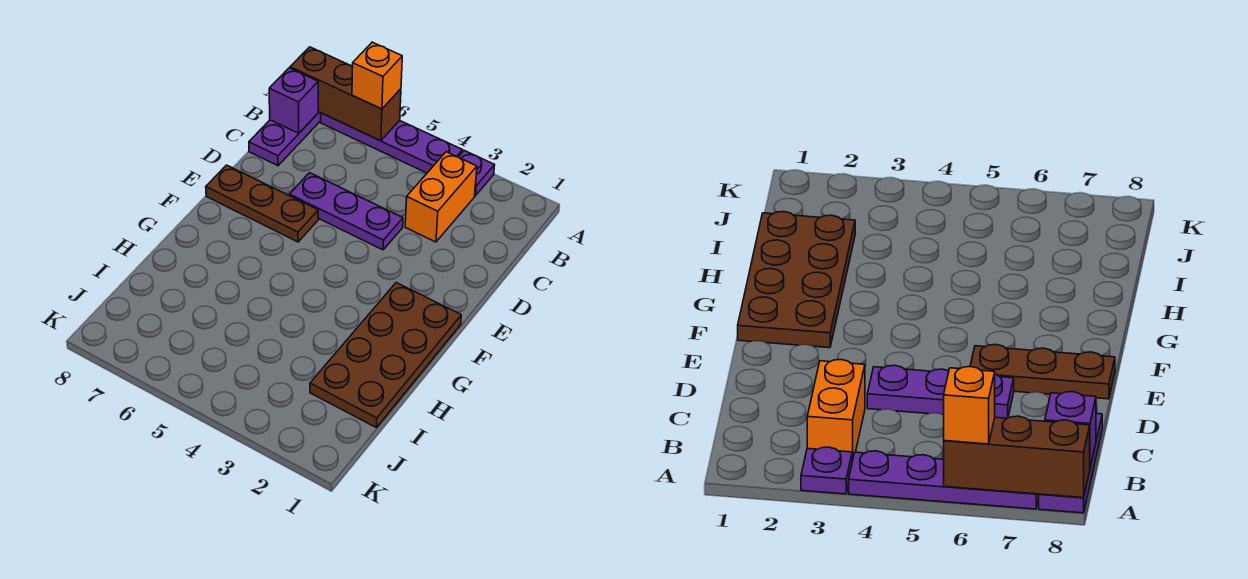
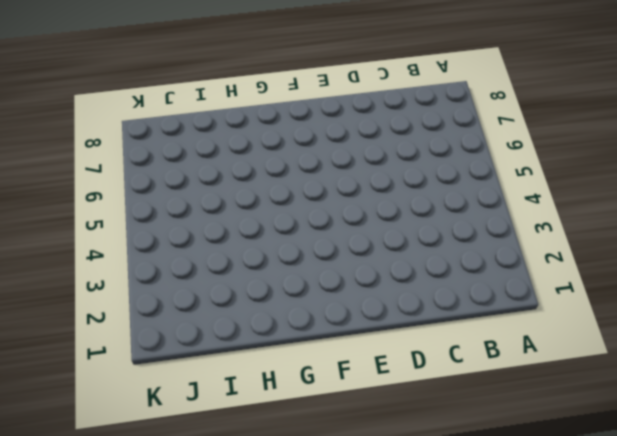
none -> purple plate A3 level 1
none -> purple plate A4:A7 level 1

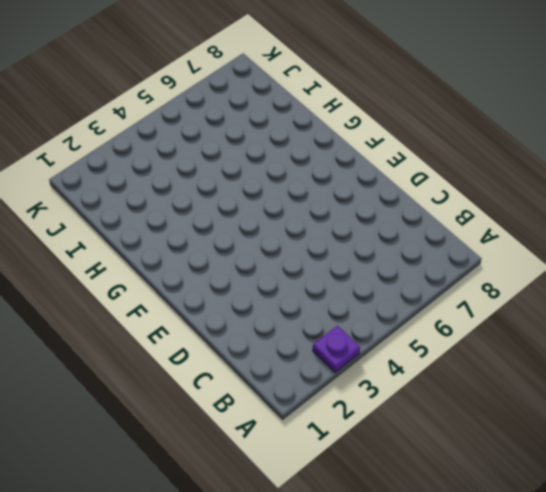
none -> purple plate A4:A7 level 1
none -> purple plate A8:C8 level 1

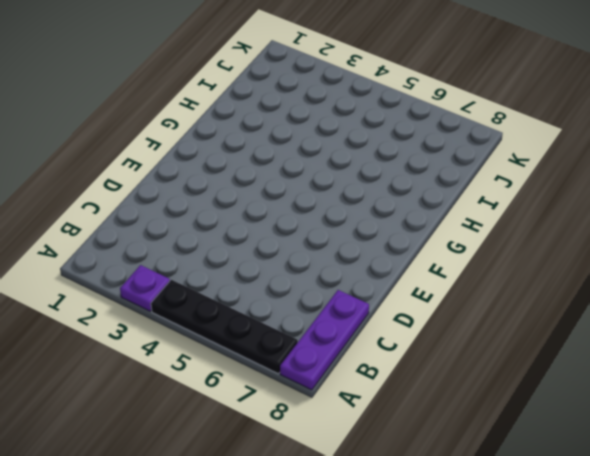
black plate A4:A7 level 1 -> purple plate A4:A7 level 1
none -> orange brick B3:C3 level 1
none -> purple plate D4:D6 level 1

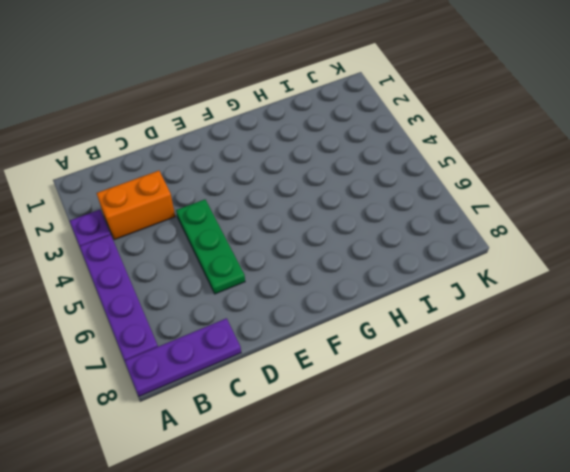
green plate D4:D6 level 1 -> purple plate D4:D6 level 1
none -> brown plate E6:E8 level 1
none -> brown plate F1:I2 level 1

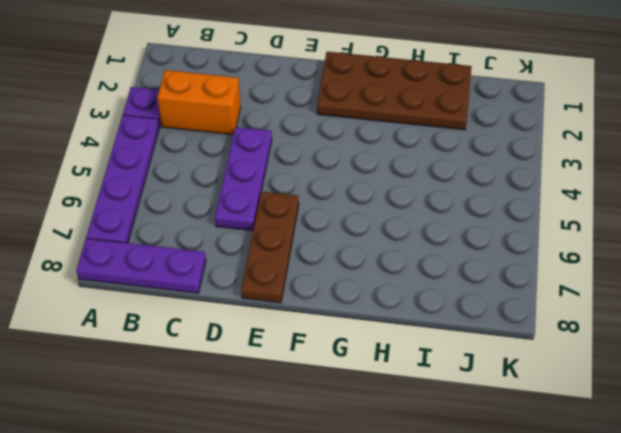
none -> brown brick A6:A8 level 2
none -> purple brick B8 level 2

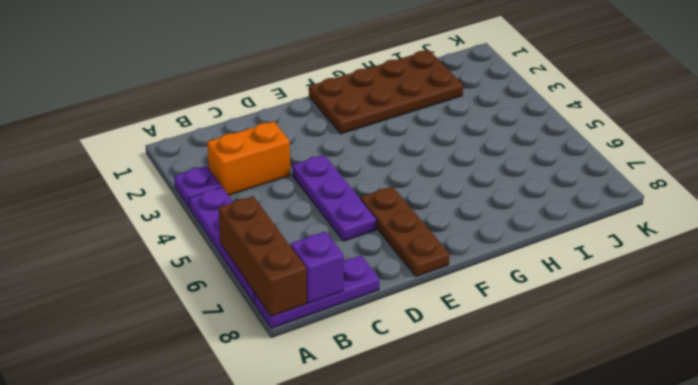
none -> orange brick A6 level 3

